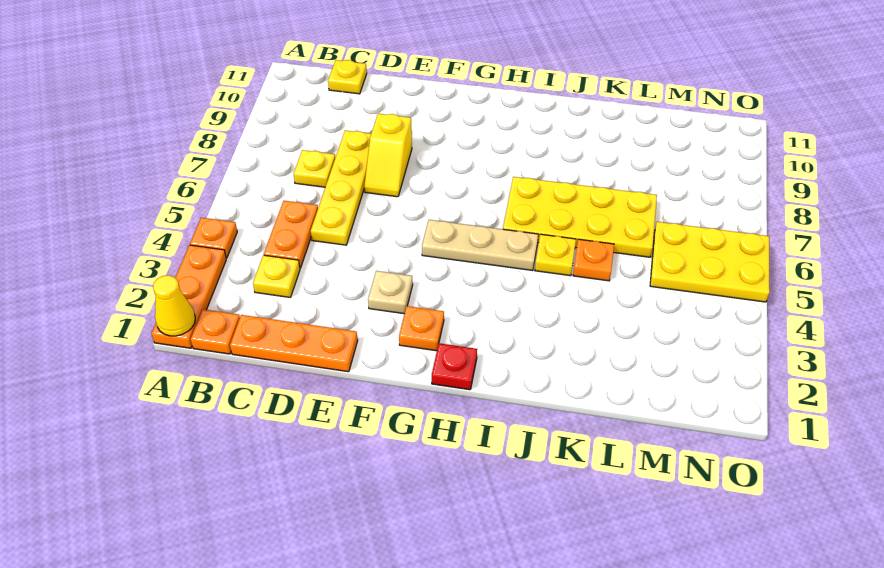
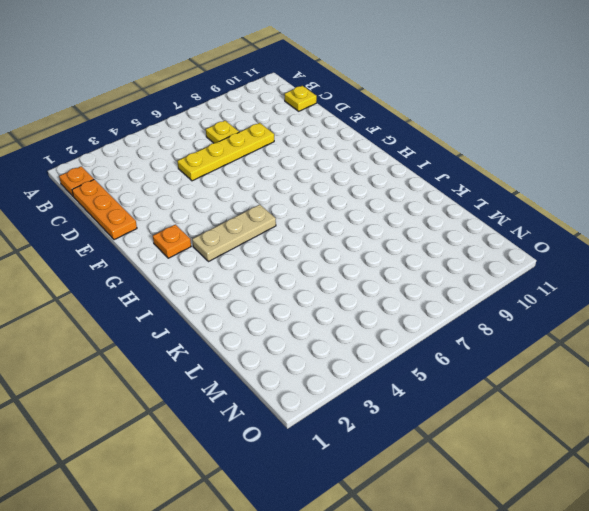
tan plate H3:H5 level 1 -> tan plate G5:I5 level 1
none -> orange plate A1:A3 level 1
none -> orange plate A4 level 1
none -> yellow plate C3 level 1

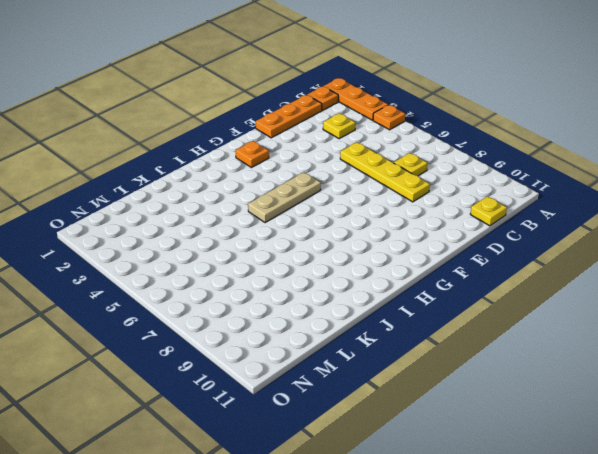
none -> orange plate C4:C5 level 1
none -> yellow slope E7:E8 level 1 top 8
none -> tan plate F3 level 1

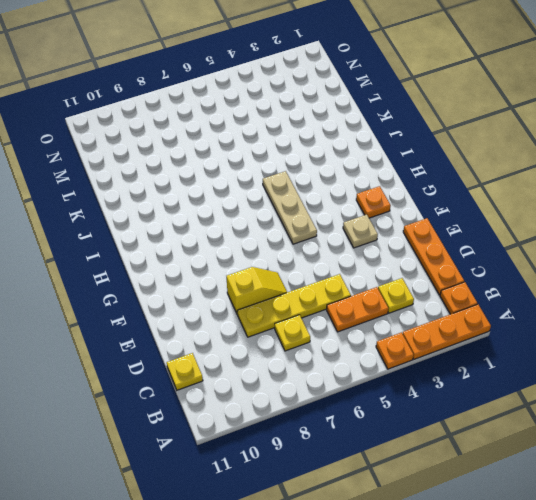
none -> red plate H1 level 1
none -> yellow plate I6:L7 level 1
none -> yellow plate J5 level 1

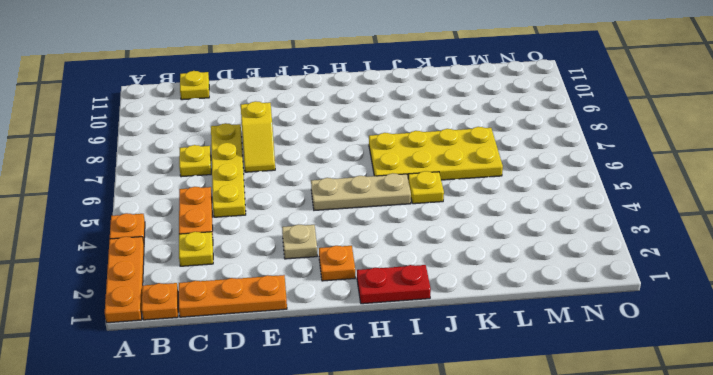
red plate H1:I1 level 1 -> red plate H1 level 1
none -> orange plate K5 level 1
none -> yellow plate M5:O6 level 1
none -> yellow cone A1 level 2

